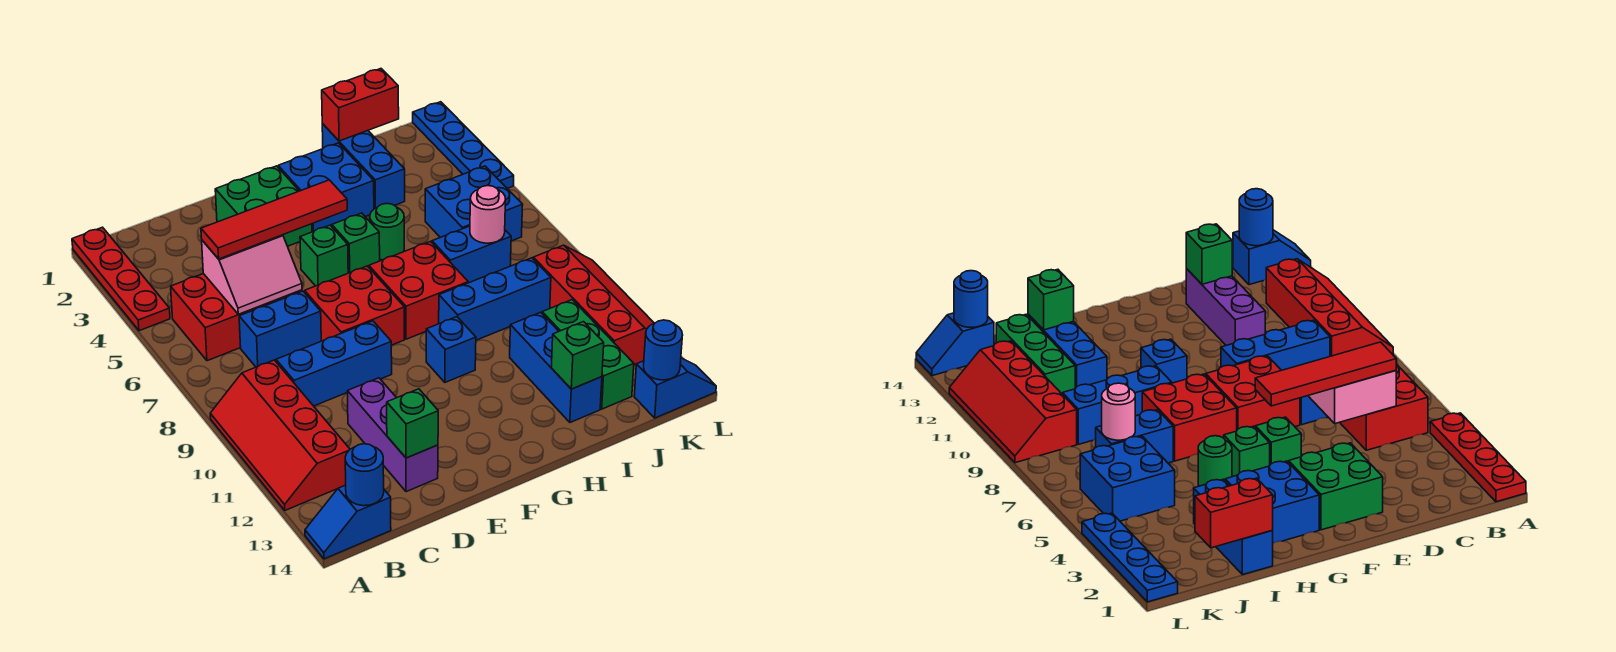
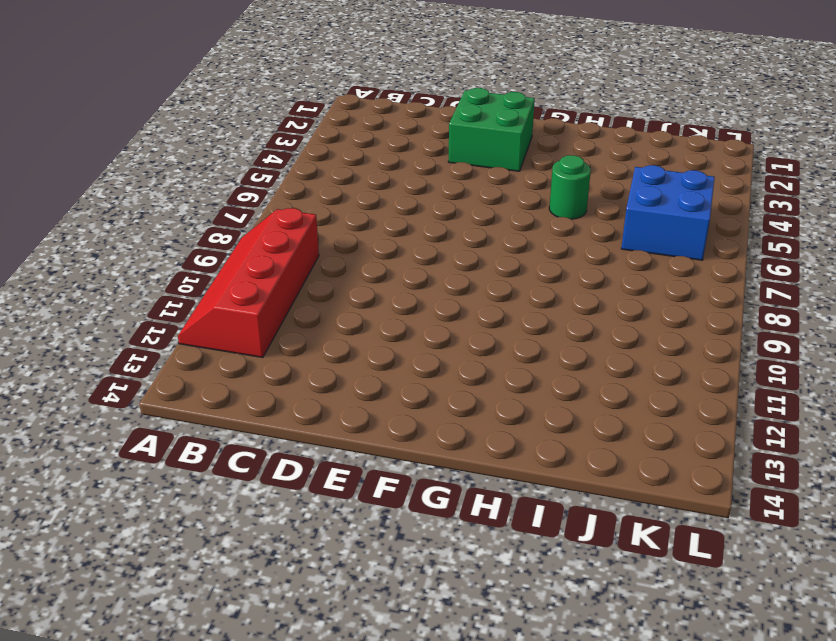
none -> red plate A1:A4 level 1
none -> blue slope A14:B14 level 1 top B
none -> red brick B5:C6 level 1
none -> blue brick C7:D7 level 1

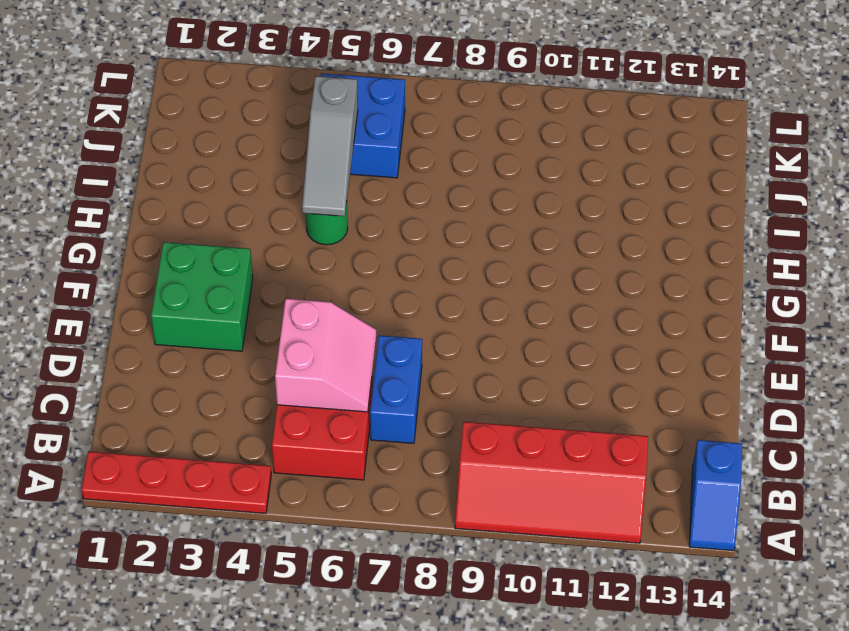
grey slope H5:J5 level 2 top J -> none
none -> blue brick C9:E9 level 1
none -> purple brick D11:D13 level 1
none -> red brick E7:F8 level 1
none -> green brick F5 level 1

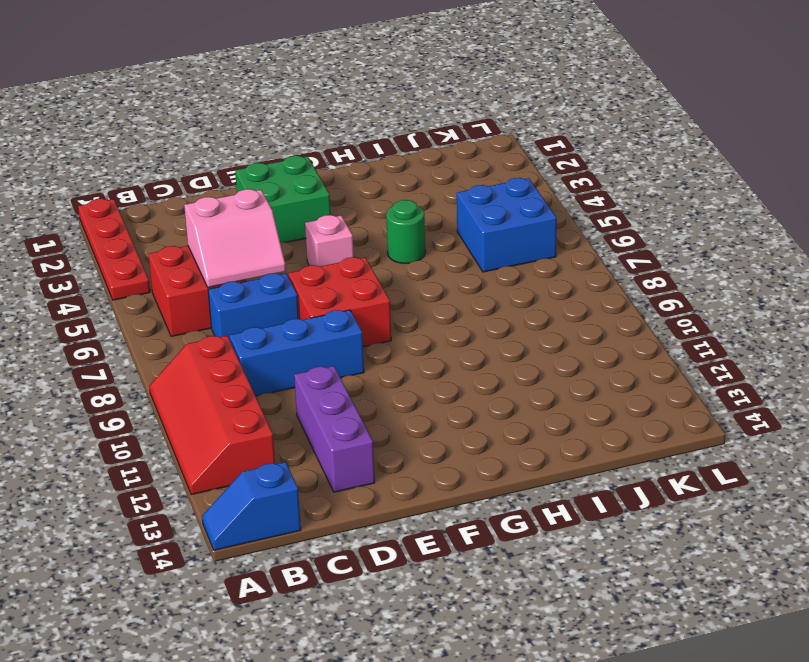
pink brick F5 level 1 -> green brick F5 level 1
none -> blue brick G2:H3 level 1
none -> green brick G5 level 1
none -> red brick G7:H8 level 1
none -> blue brick G10 level 1

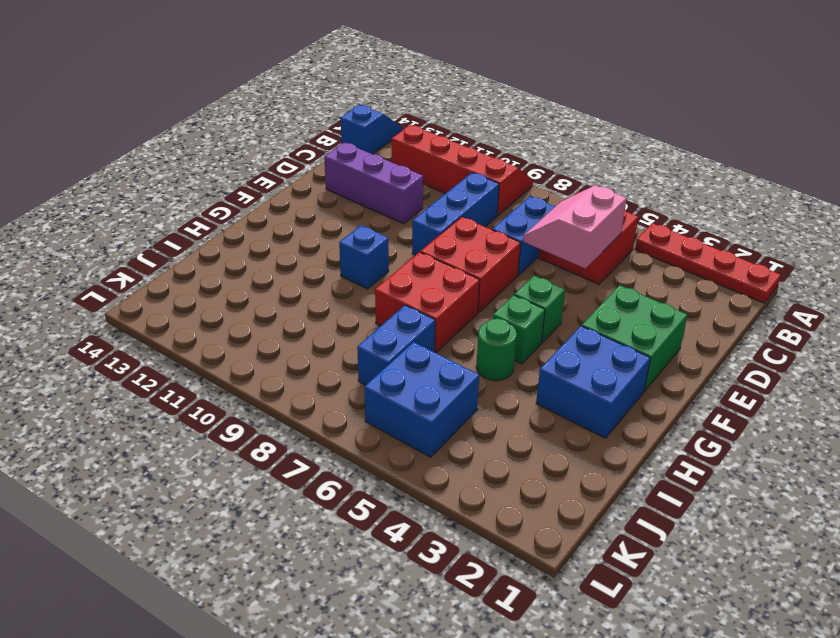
none -> blue brick H9:J9 level 1
none -> blue brick I1:I3 level 1
none -> blue brick I11:I13 level 1
none -> green brick J11:J13 level 1

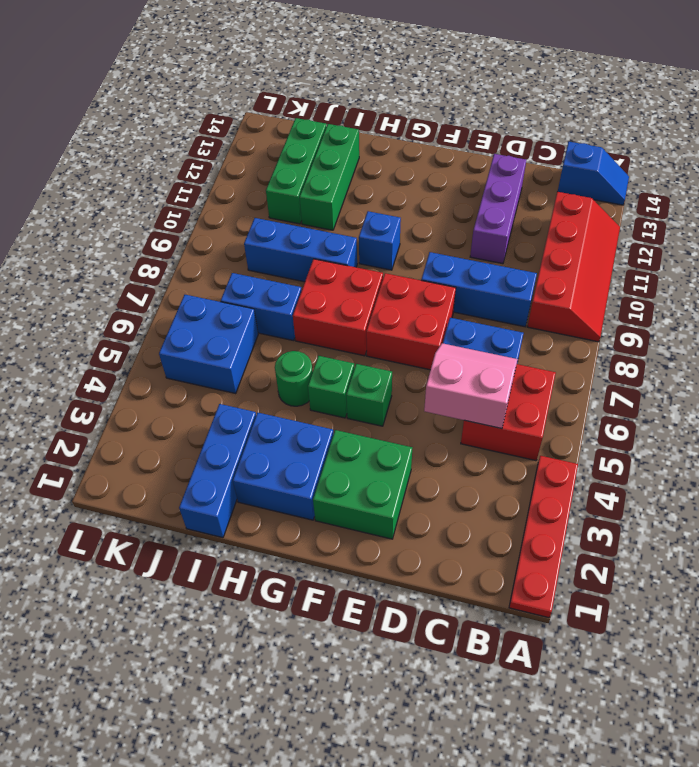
green brick I11:I13 level 1 -> blue brick I11:I13 level 1
none -> red slope K9:L12 level 1 top K
none -> blue slope K14:L14 level 1 top K
none -> blue plate L1:L4 level 1
none -> blue round brick B14 level 2

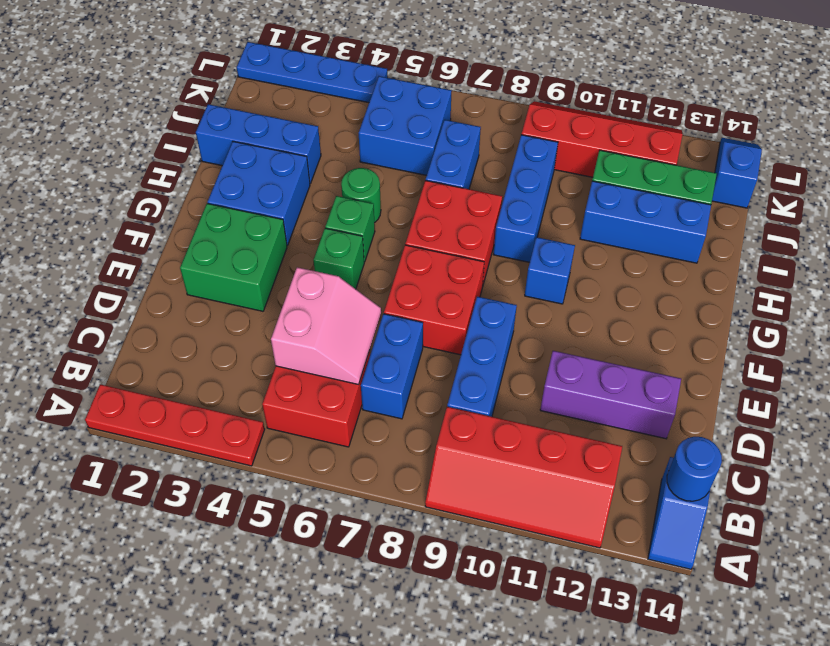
none -> green brick D13 level 2
none -> red brick I1:J1 level 2
none -> green brick I13 level 2
none -> pink round brick J7 level 2

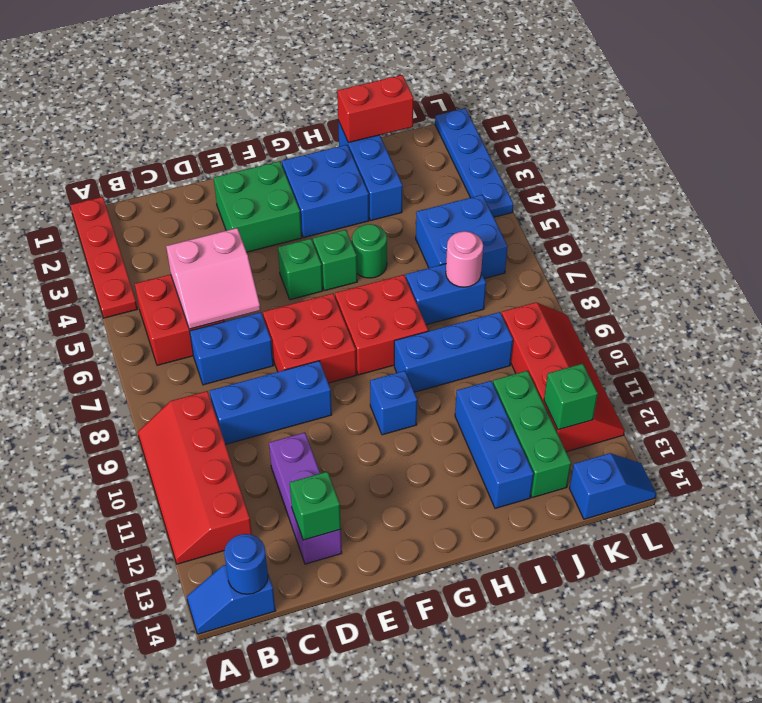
green brick K12 level 2 -> green brick I13 level 2
none -> blue round brick K14 level 2
none -> red tile C5:F5 level 3

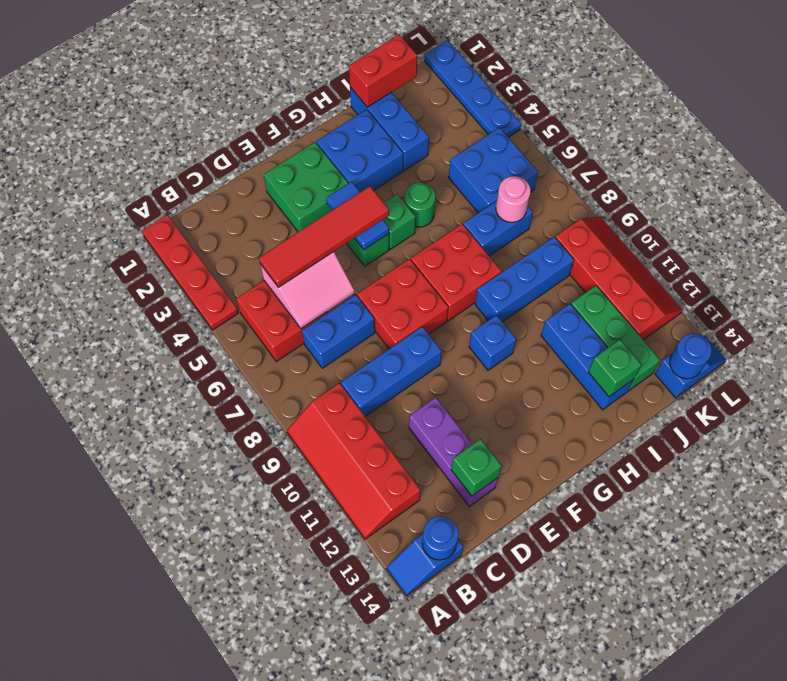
blue tile F4:F5 level 2 -> none

